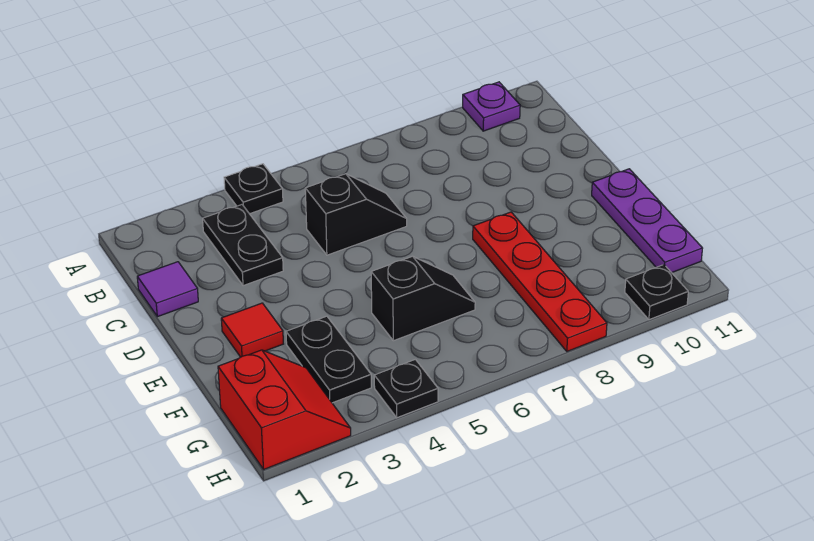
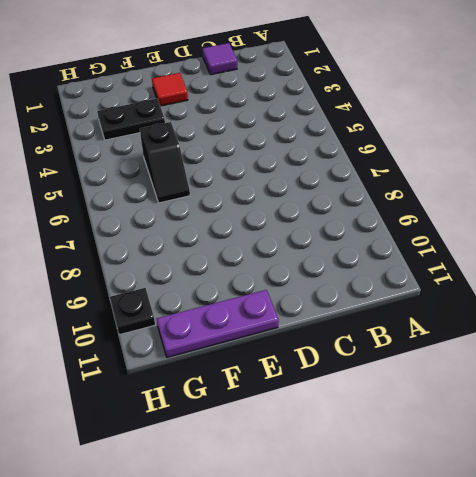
none -> black plate A4 level 1
none -> purple plate A10 level 1
none -> black plate B3:C3 level 1

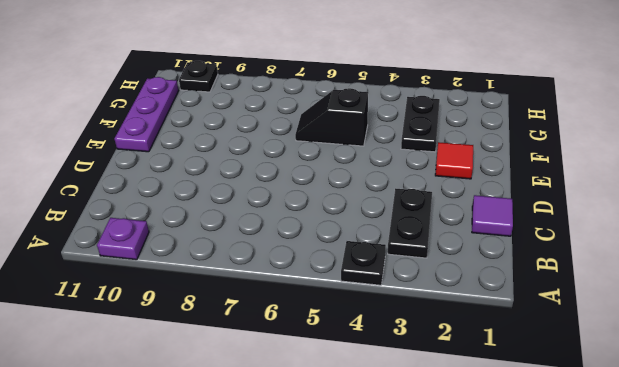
none -> black slope C5:C6 level 1 top 5
none -> red plate E8:H8 level 1
none -> red slope G1:H2 level 1 top 1

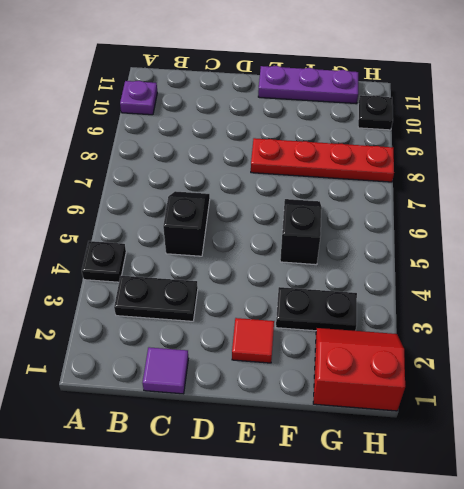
none -> black plate H4 level 1

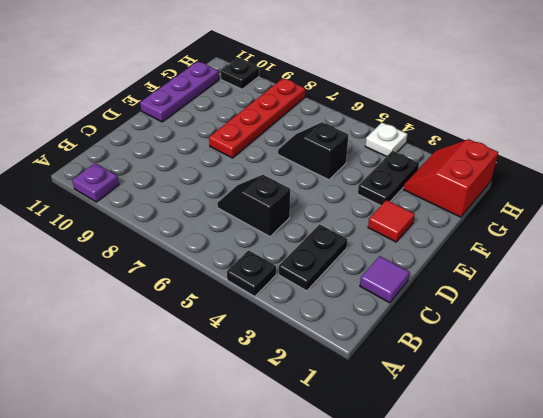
white plate H4 level 1 -> black plate H4 level 1

